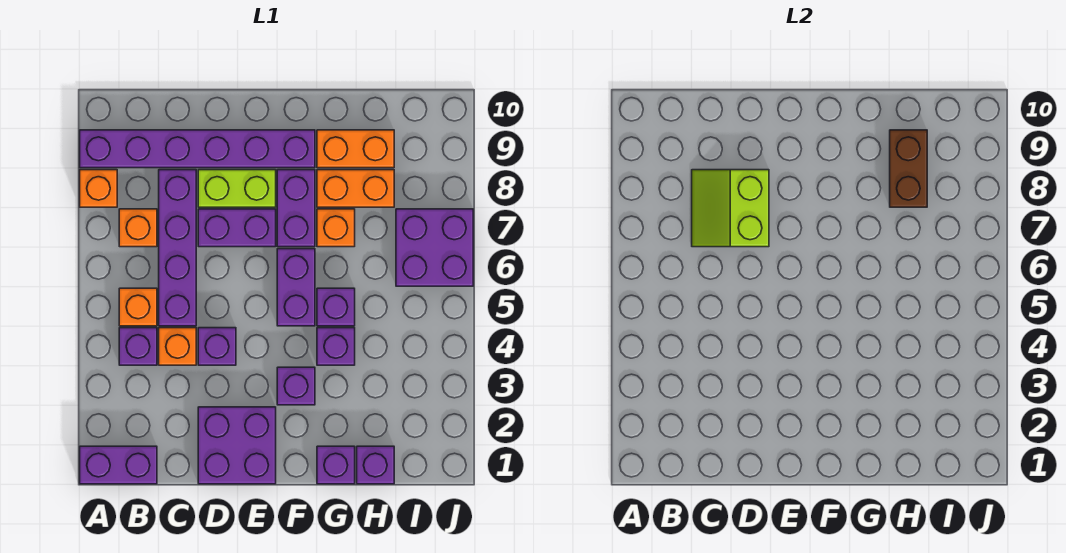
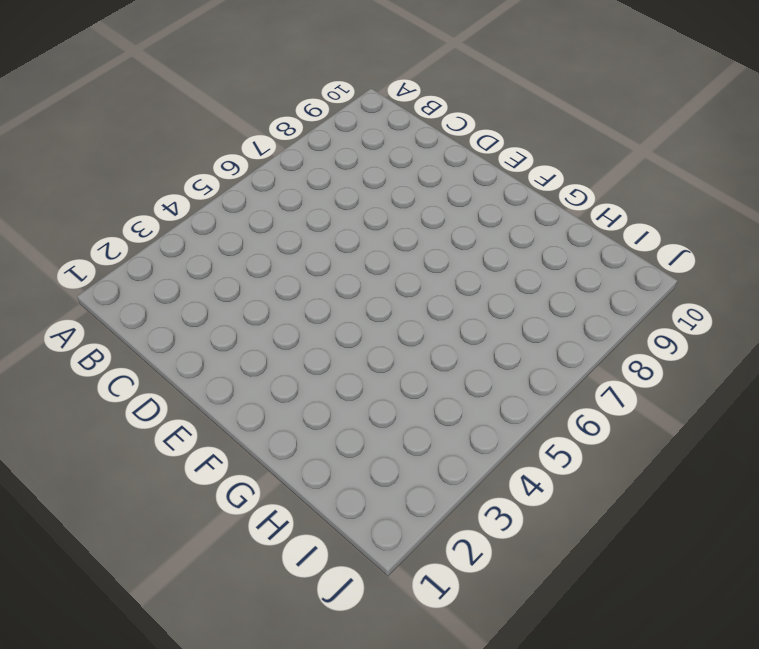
none -> purple brick A1:B1 level 1
none -> orange brick A8 level 1
none -> purple brick A9:F9 level 1

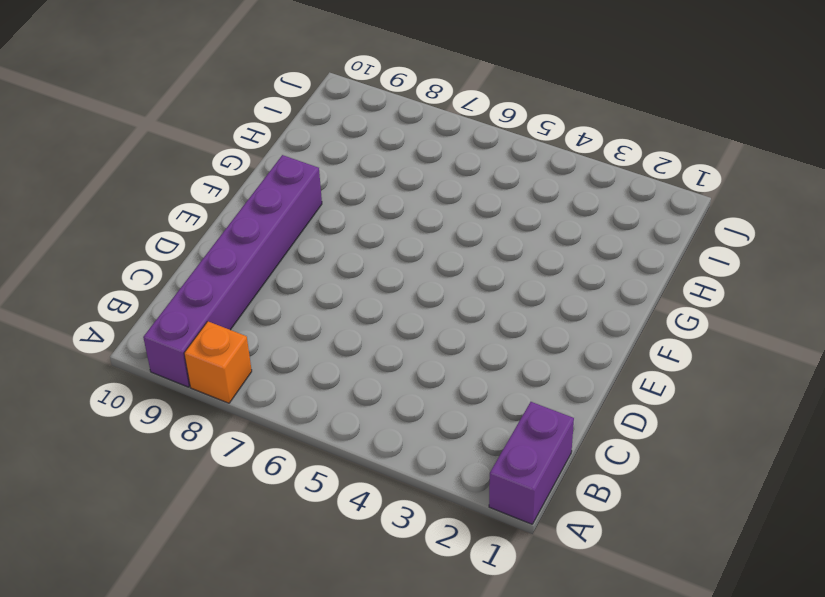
none -> purple brick B4 level 1
none -> orange brick B5 level 1
none -> orange brick B7 level 1

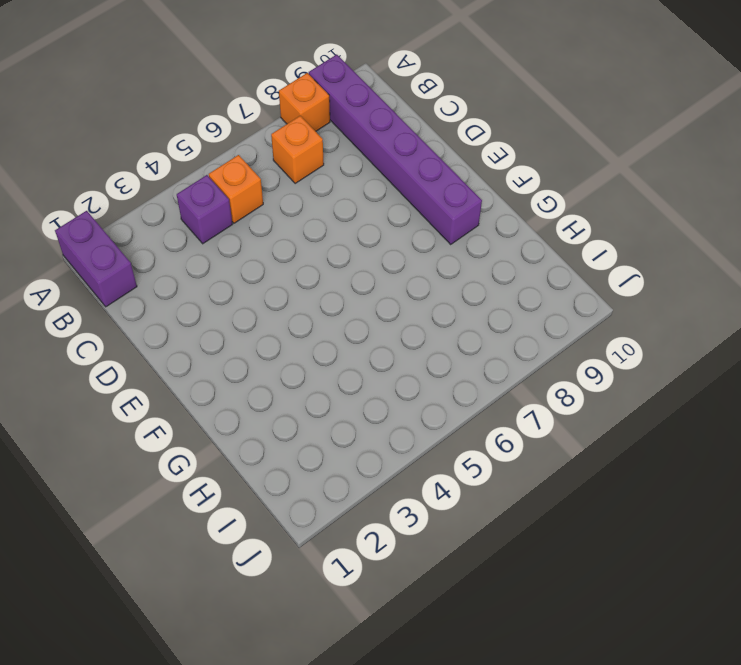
none -> orange brick C4 level 1
none -> purple brick C5:C8 level 1
none -> purple brick D1:E2 level 1

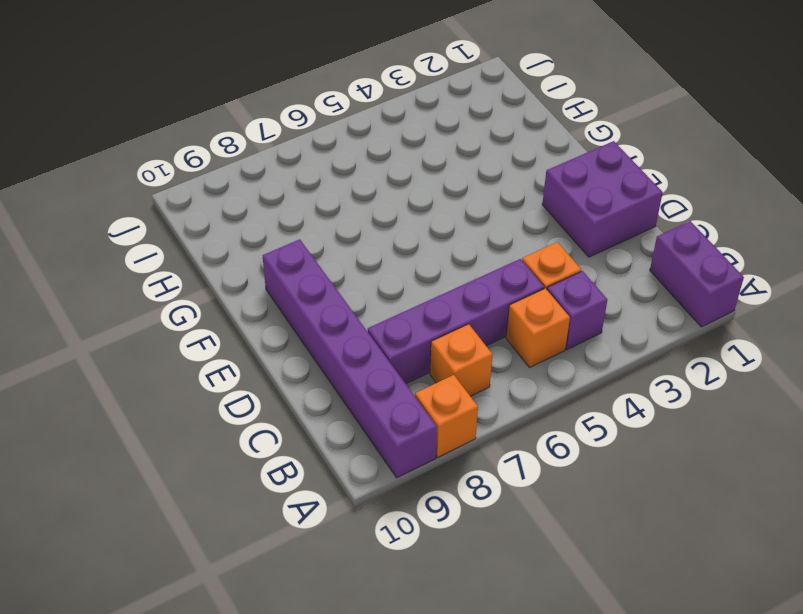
none -> purple brick D4 level 1
none -> purple brick D7:E7 level 1
none -> lime brick D8:E8 level 1

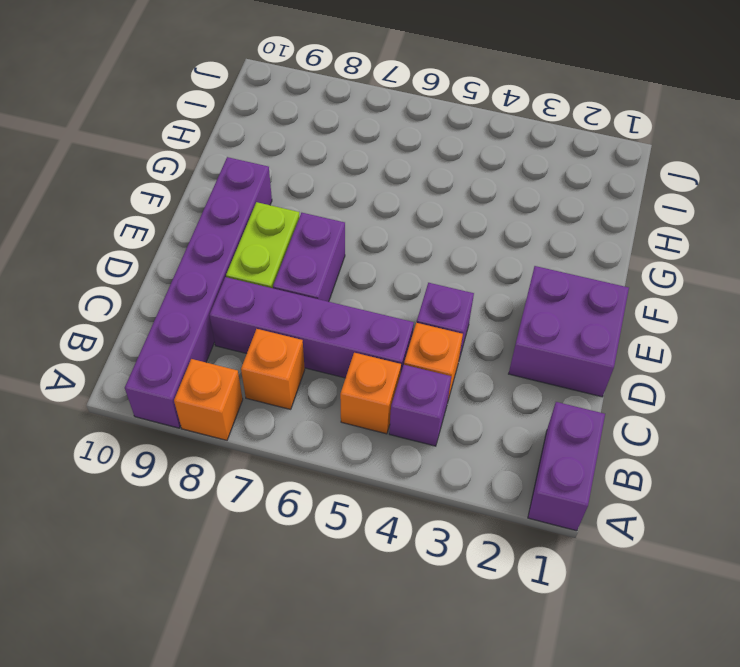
none -> purple brick F3 level 1
none -> purple brick F5:F6 level 1
none -> purple brick F7:F8 level 1

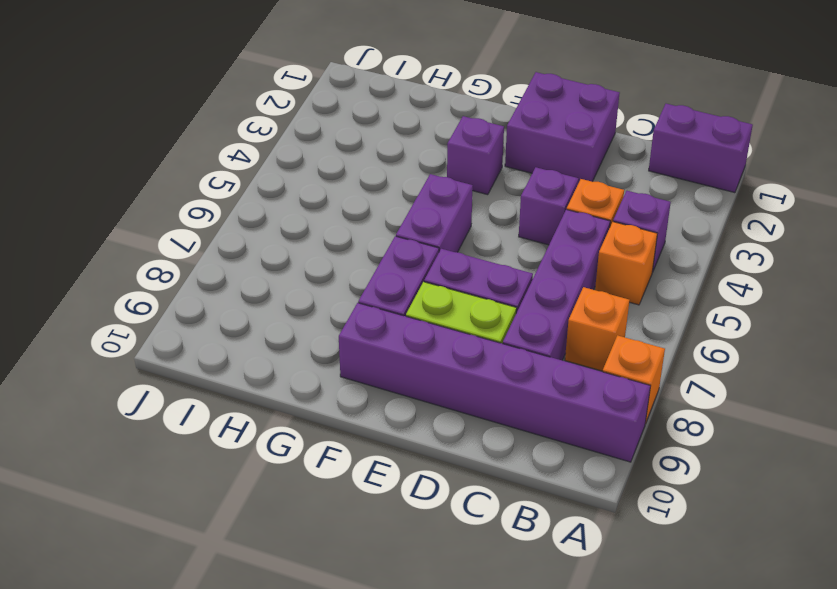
none -> purple brick G1 level 1
none -> purple brick G4 level 1
none -> purple brick G5 level 1

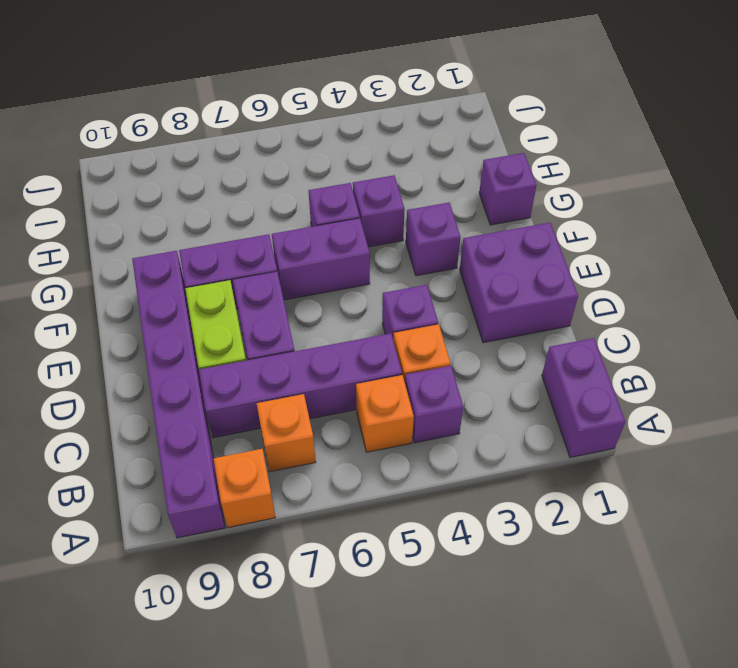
none -> orange brick G7 level 1
none -> orange brick G8:H8 level 1
none -> orange brick G9:H9 level 1

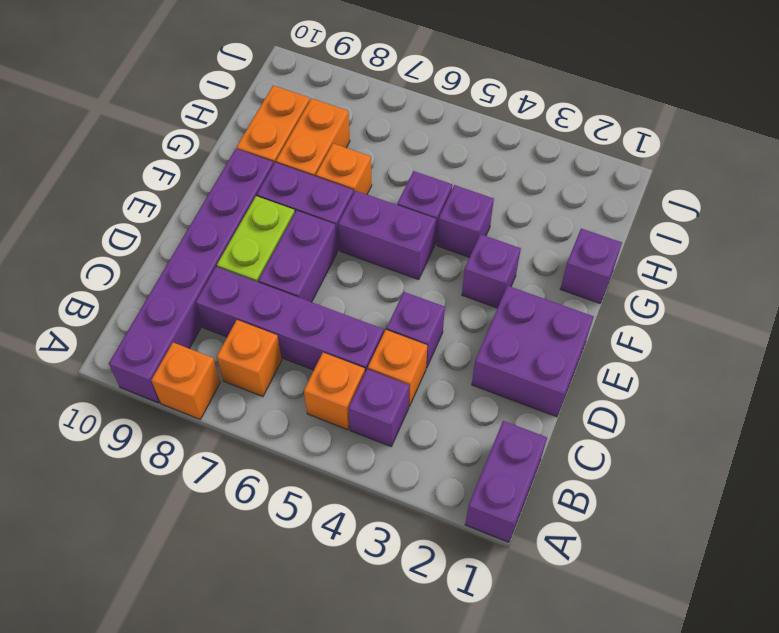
none -> purple brick H1 level 1
none -> purple brick I6:J7 level 1
none -> lime slope C7:D8 level 2 top D

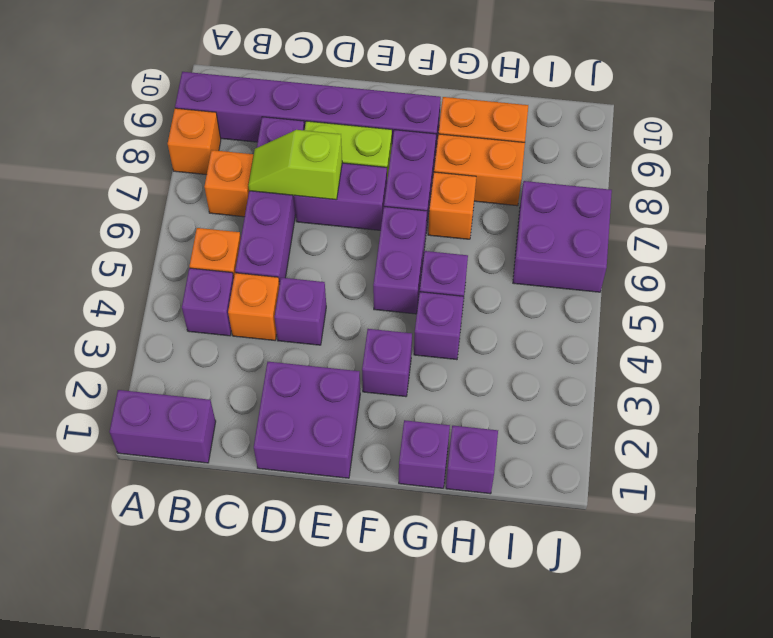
lime slope C7:D7 level 2 top D -> lime slope C7:D8 level 2 top D
none -> brown brick H8:H9 level 2

